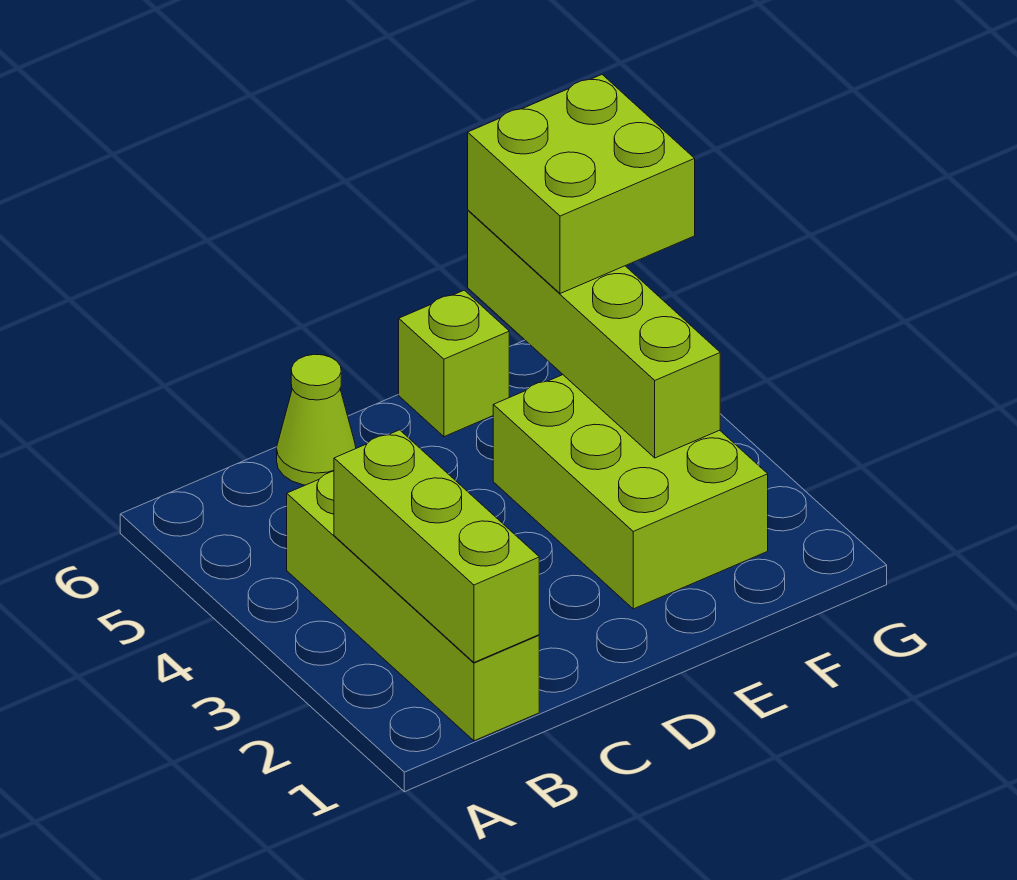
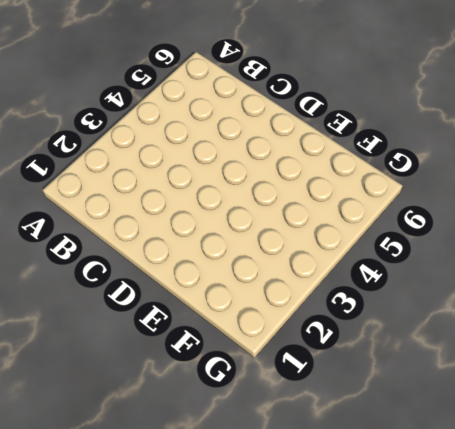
none -> lime brick B1:B4 level 1
none -> lime cone C6 level 1

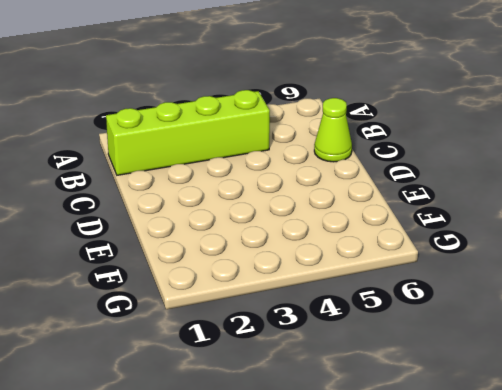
none -> lime brick E2:F4 level 1
none -> lime brick E6 level 1

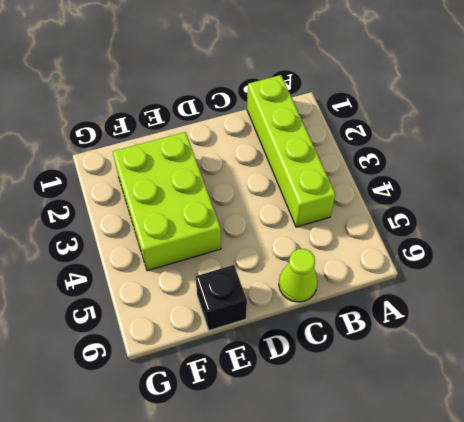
black brick E6 level 1 -> lime brick E6 level 1
none -> lime brick B1:B3 level 2
none -> lime brick F3:F6 level 2

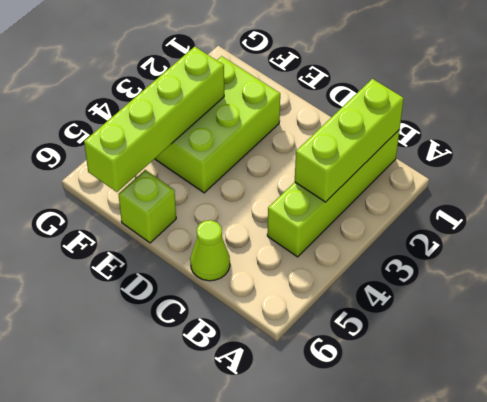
none -> lime brick F5:G6 level 3

